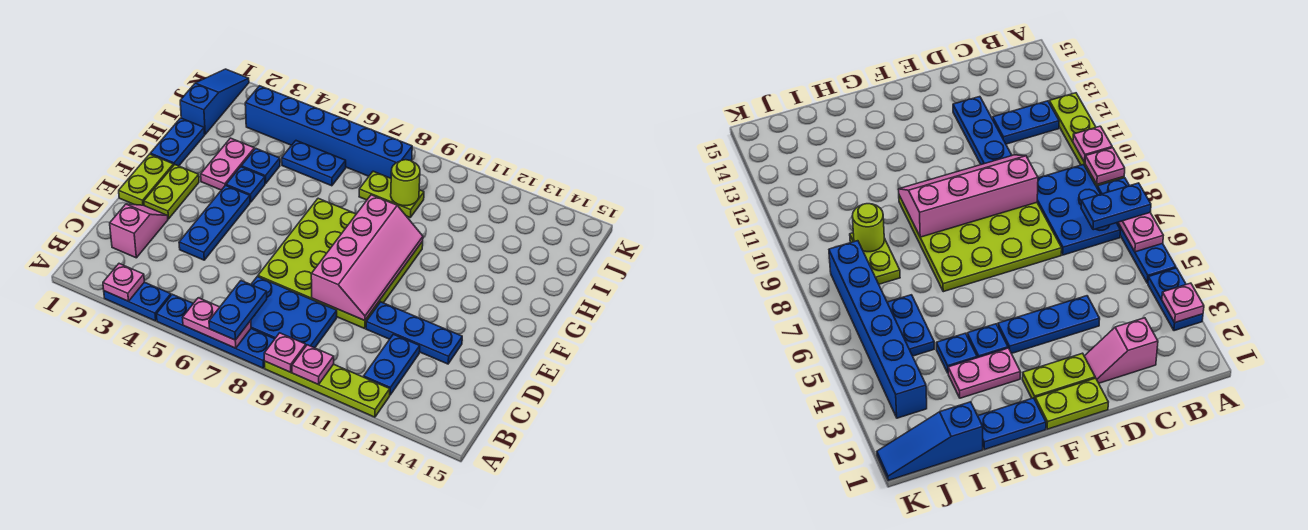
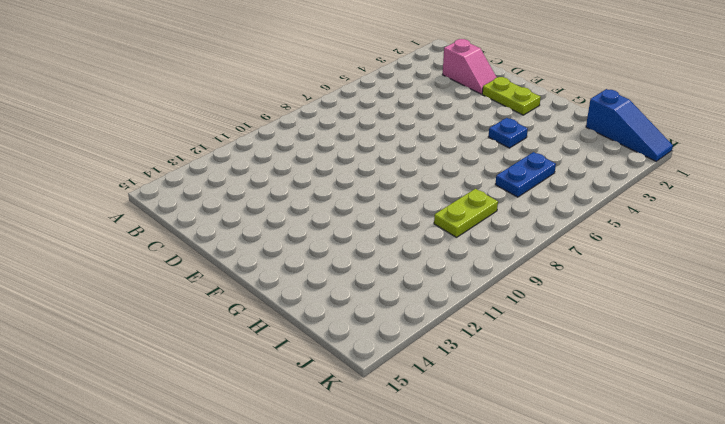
none -> blue plate A3:A4 level 1
none -> blue plate A5:A8 level 1
none -> lime plate A9:A12 level 1

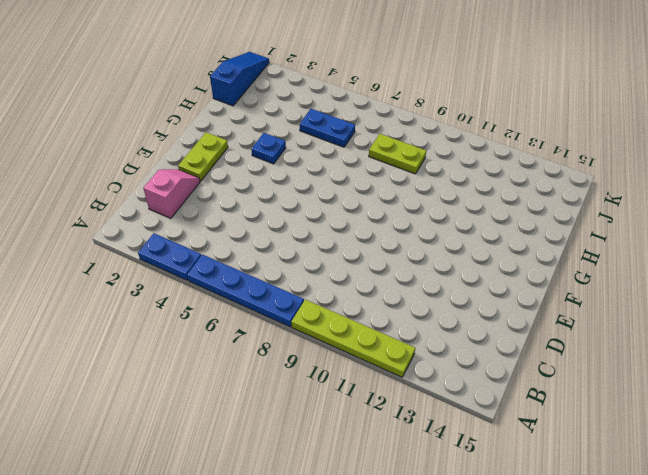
none -> blue plate B7:C9 level 1
none -> blue plate B12:C12 level 1
none -> blue plate D4:F4 level 1

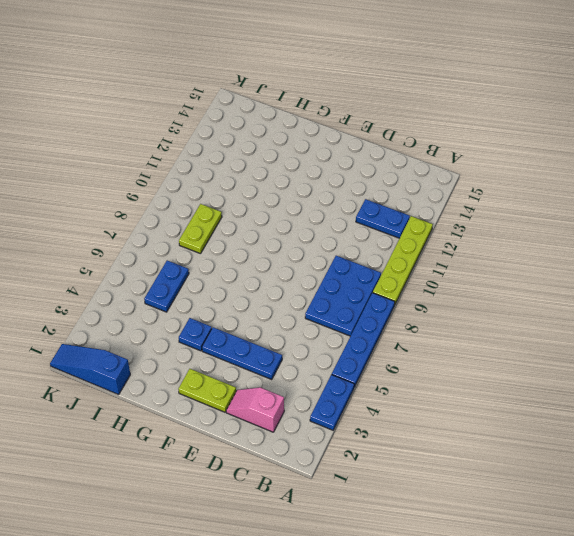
none -> lime plate D7:G10 level 1
none -> blue plate D11:D13 level 1
none -> lime plate E1:F1 level 1

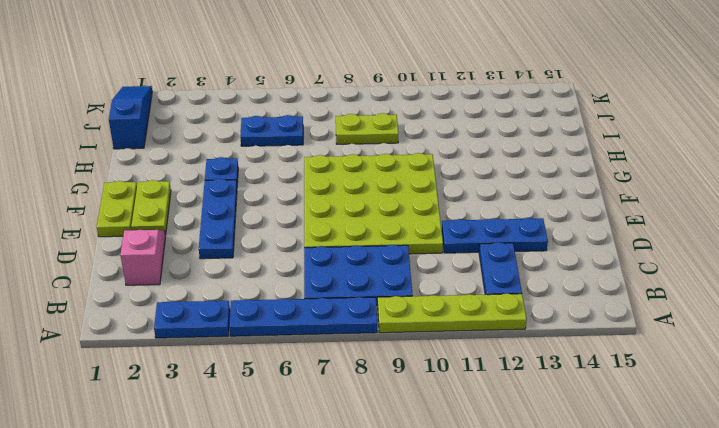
none -> blue plate G1:H1 level 1
none -> pink plate G3:H3 level 1
none -> blue plate H4 level 1

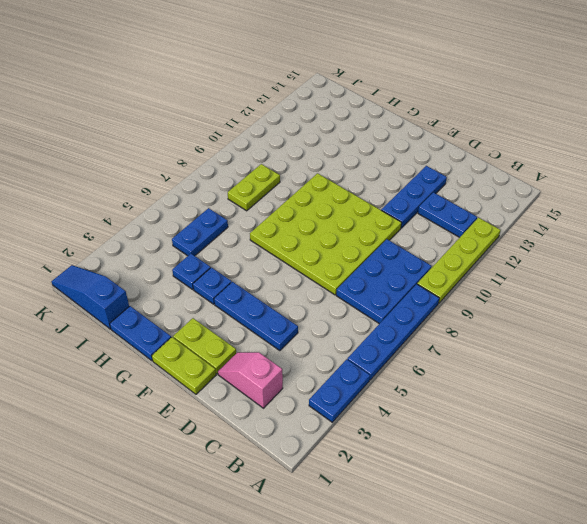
none -> pink plate G3:H3 level 1
none -> blue brick J3:J8 level 1
none -> pink plate A3 level 2

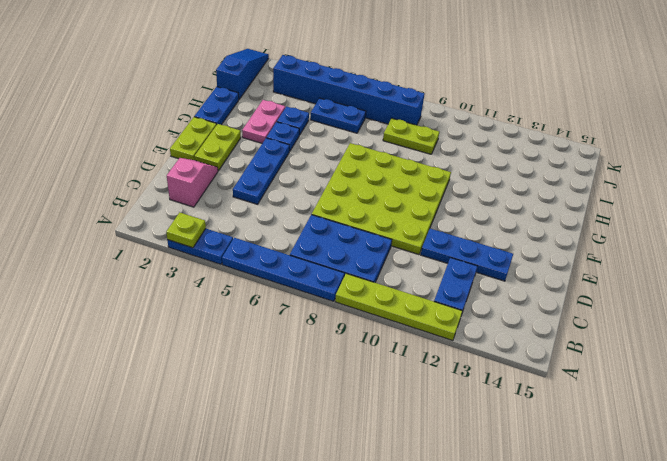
lime plate A3 level 2 -> pink plate A3 level 2
none -> pink plate A6:A7 level 2
none -> pink plate A9 level 2
none -> pink plate A10 level 2

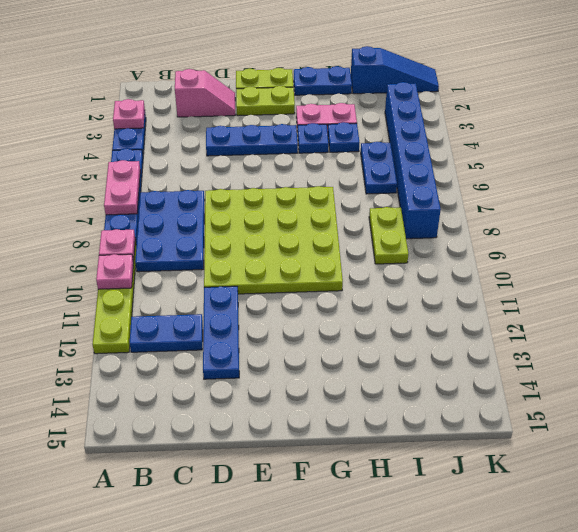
none -> pink slope D9:G10 level 2 top 9
none -> lime round brick I9 level 2
none -> blue plate A7:B7 level 3

